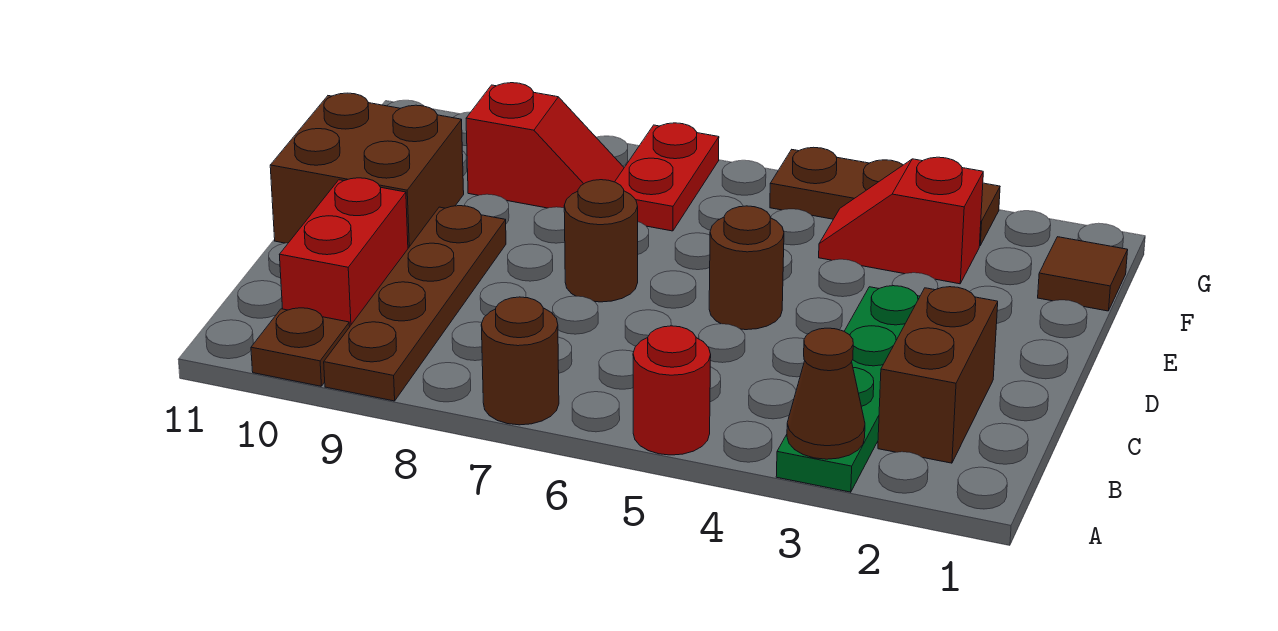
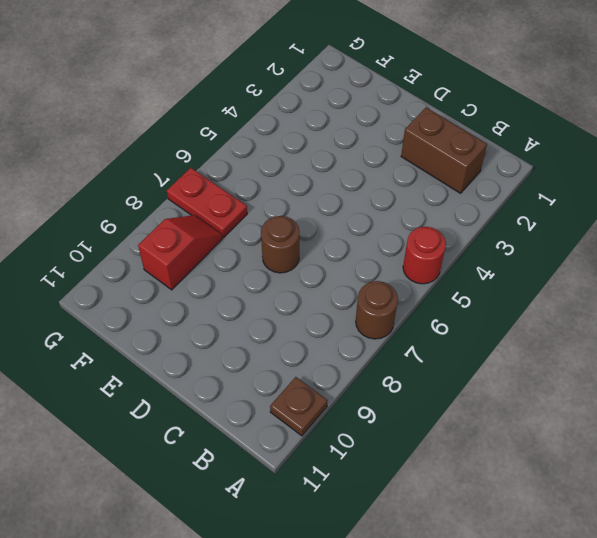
none -> green plate A3:D3 level 1
none -> brown plate A9:D9 level 1
none -> red brick B10:C10 level 1

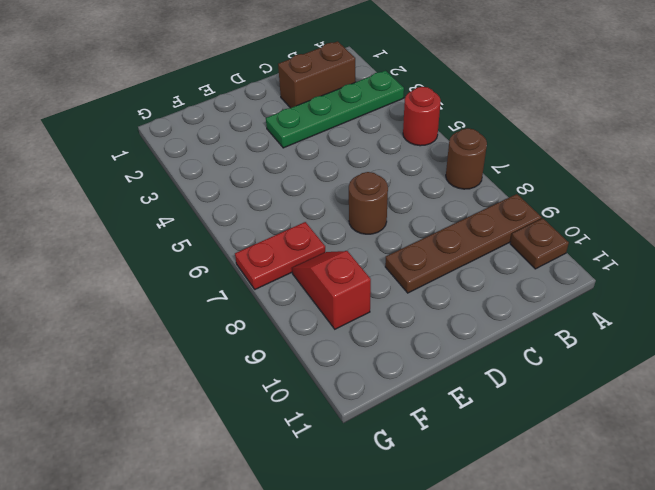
none -> red brick B10:C10 level 1
none -> brown round brick D5 level 1
none -> brown brick D10:E11 level 1

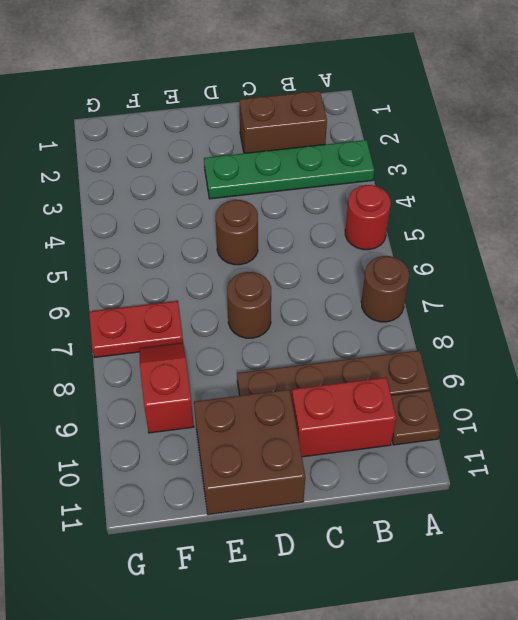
none -> brown tile F1 level 1
none -> red slope F3:F4 level 1 top 3
none -> brown plate G3:G5 level 1

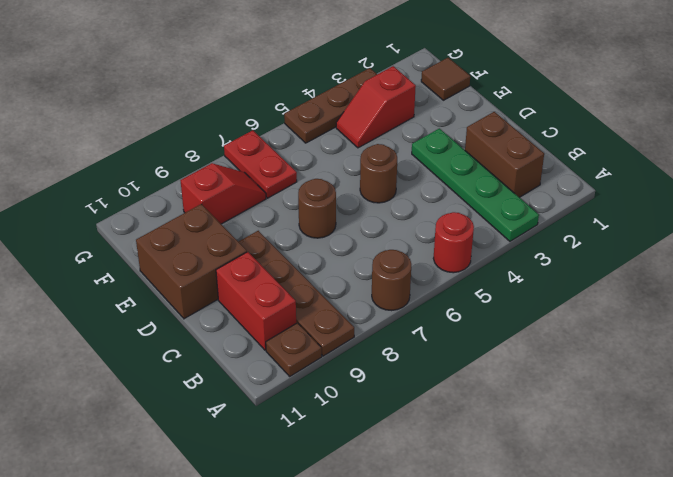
none -> brown cone A3 level 2

